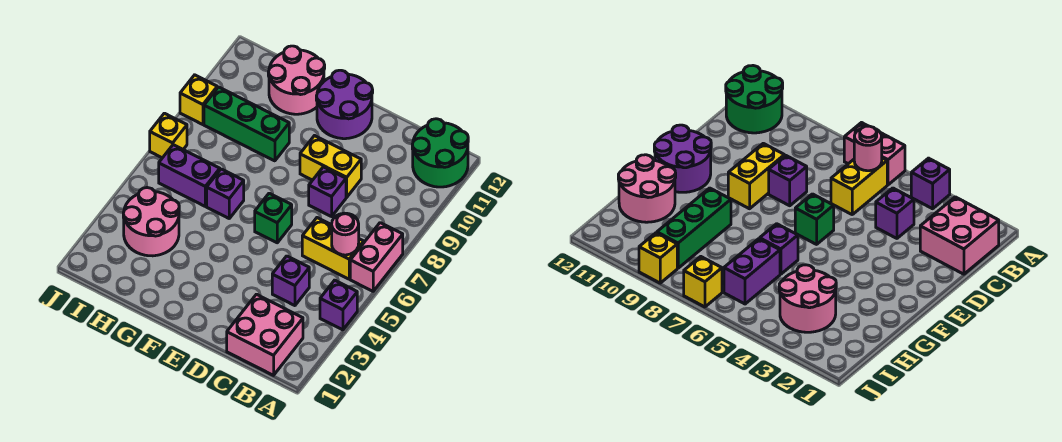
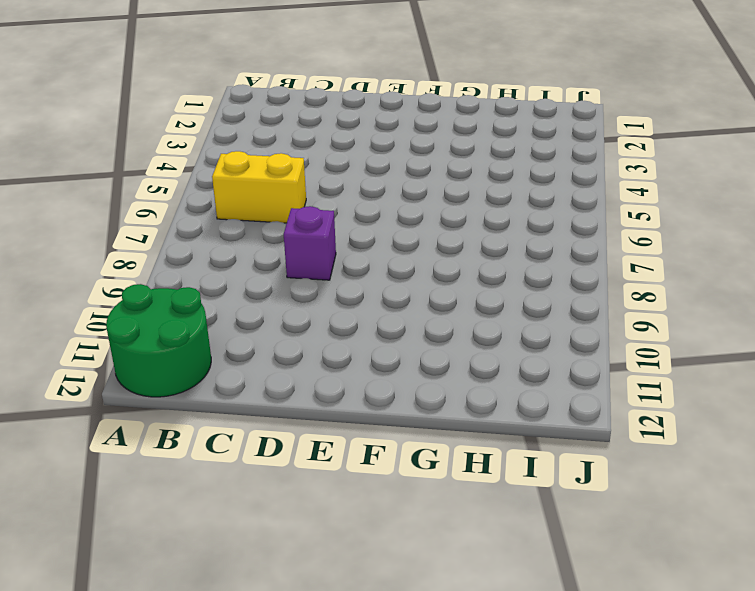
none -> purple brick A4 level 1
none -> pink brick A6:A7 level 1
none -> pink brick B1:C2 level 1

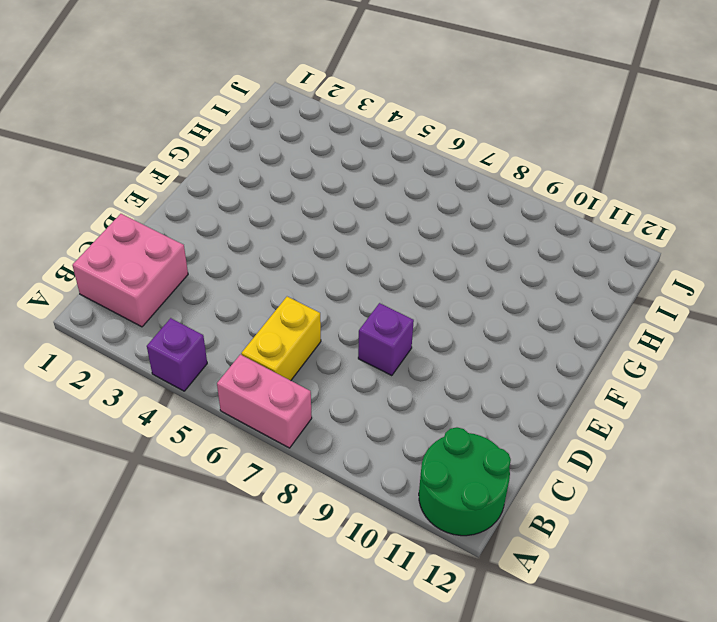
none -> purple brick C4 level 1
none -> yellow brick D9:E9 level 1
none -> green brick E6 level 1

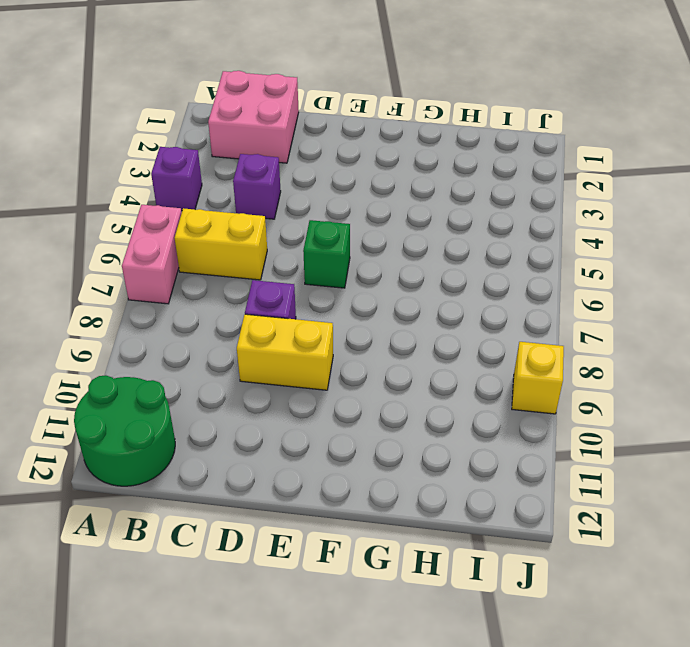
none -> purple round brick E11:F12 level 1
none -> purple brick G6 level 1
none -> green brick G9:I9 level 1

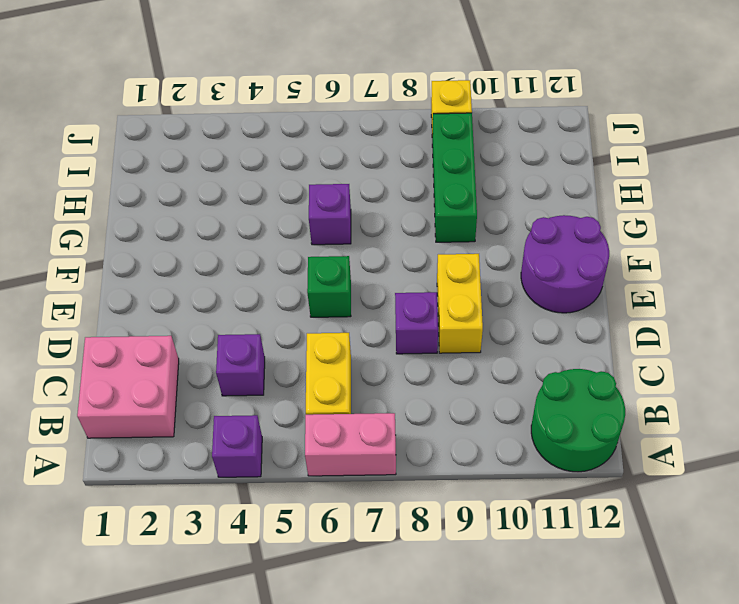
none -> pink round brick G11:H12 level 1
none -> pink round brick H3:I4 level 1
none -> purple brick H6:I6 level 1

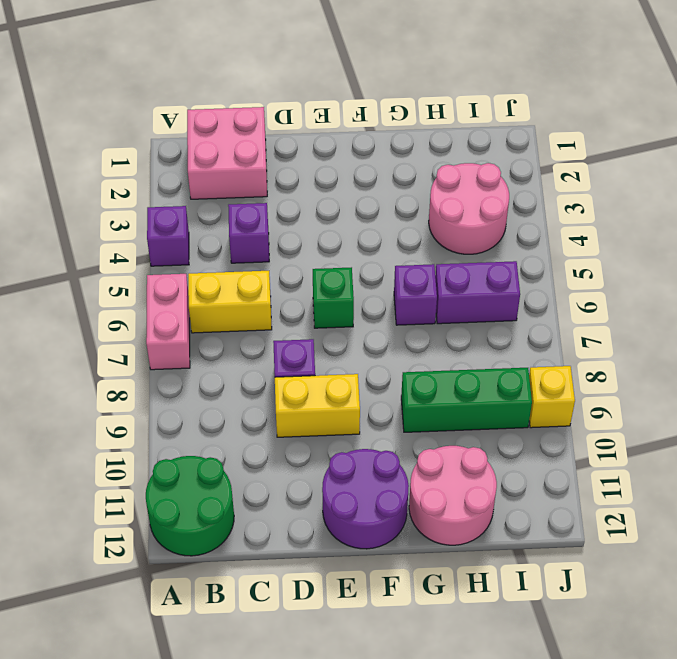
none -> yellow brick J7 level 1
none -> pink round brick B6 level 2

